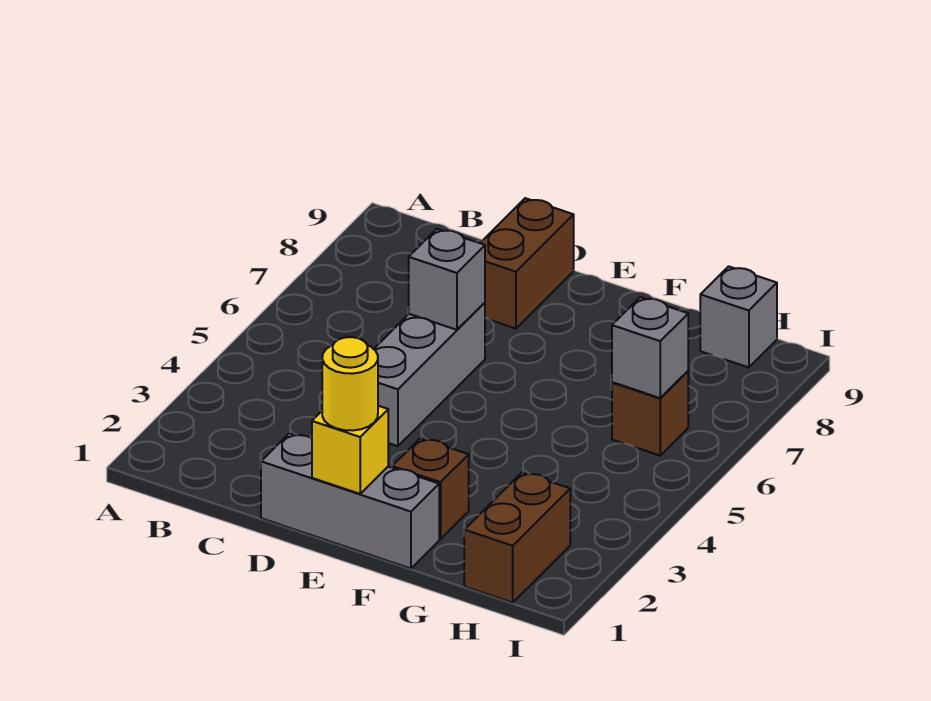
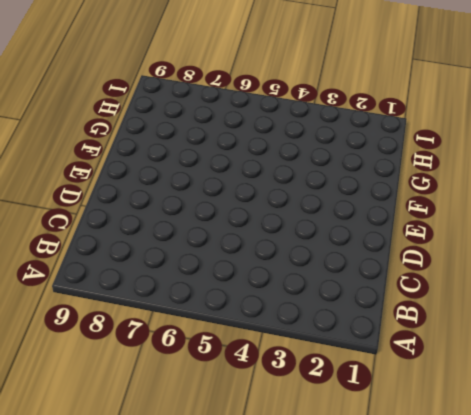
none -> grey brick D1:F1 level 1
none -> grey brick D4:D6 level 1

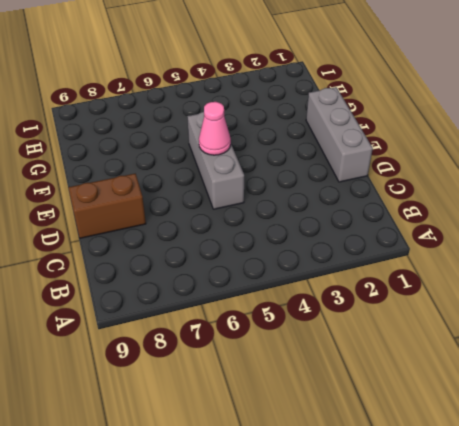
grey brick D5:F5 level 1 -> grey brick D4:D6 level 1
pink cone E5 level 2 -> none
none -> brown brick F2 level 1
none -> brown brick H1:H2 level 1

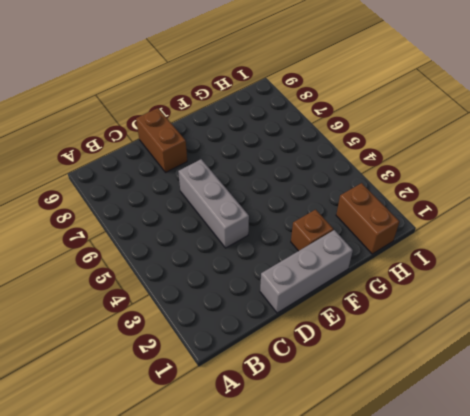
none -> brown brick H6 level 1
none -> grey brick H9 level 1

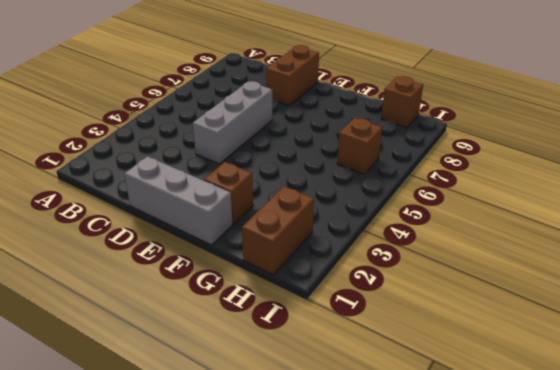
brown brick H9 level 1 -> grey brick H9 level 1
none -> grey brick D6 level 2
none -> yellow brick E1 level 2

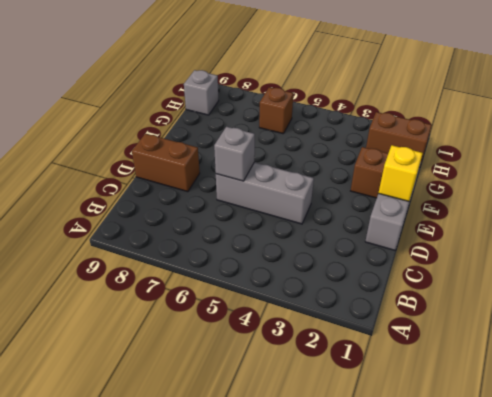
none -> grey brick H6 level 2
none -> yellow round brick E1 level 3

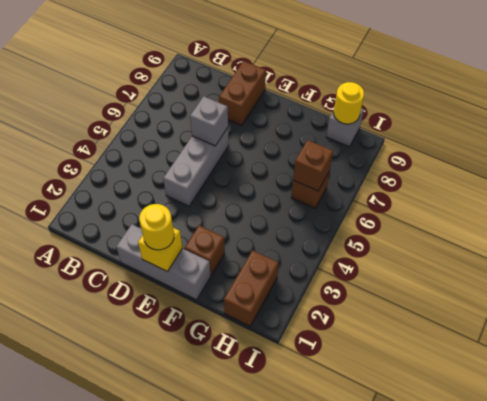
brown brick H6 level 2 -> grey brick H6 level 2
yellow round brick H9 level 2 -> none

